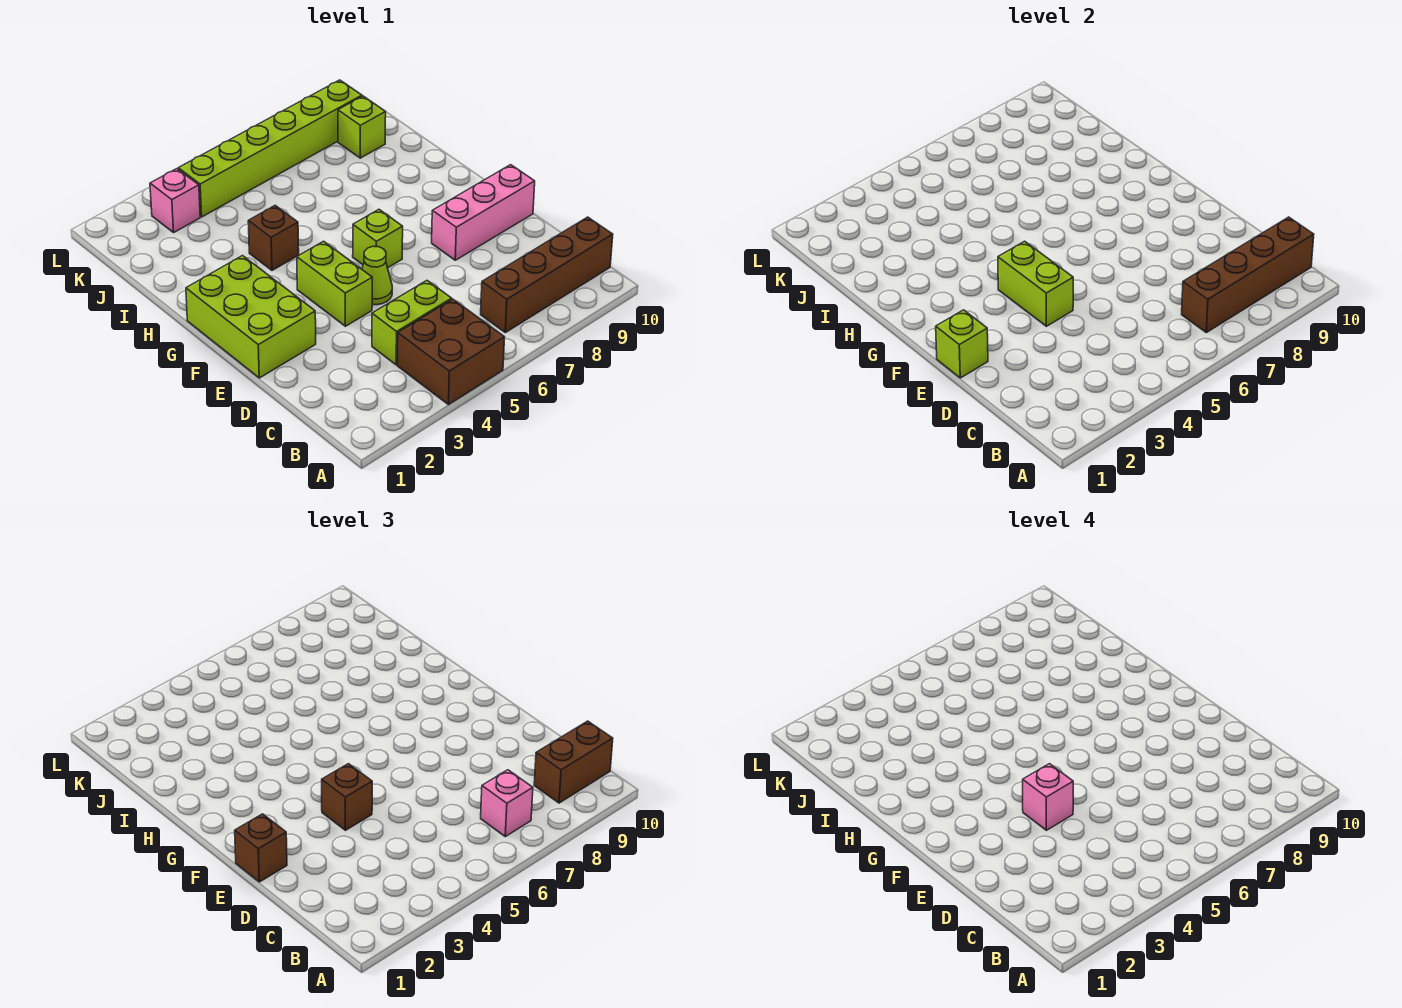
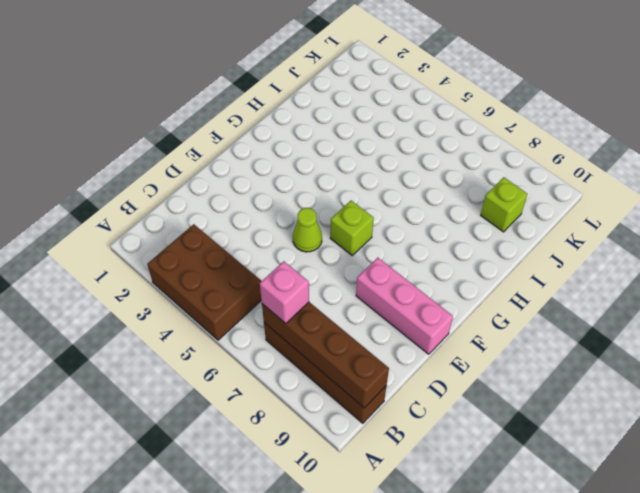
brown brick A3:B5 level 1 -> brown brick A4:B5 level 1
none -> lime brick C4:C5 level 1
none -> lime brick E1:G2 level 1
none -> lime brick E4:F4 level 1

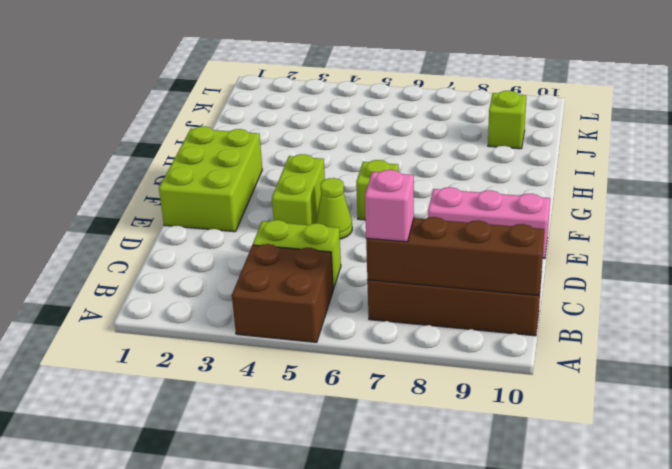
none -> brown brick H4 level 1
none -> pink brick K3 level 1
none -> lime brick K4:K9 level 1

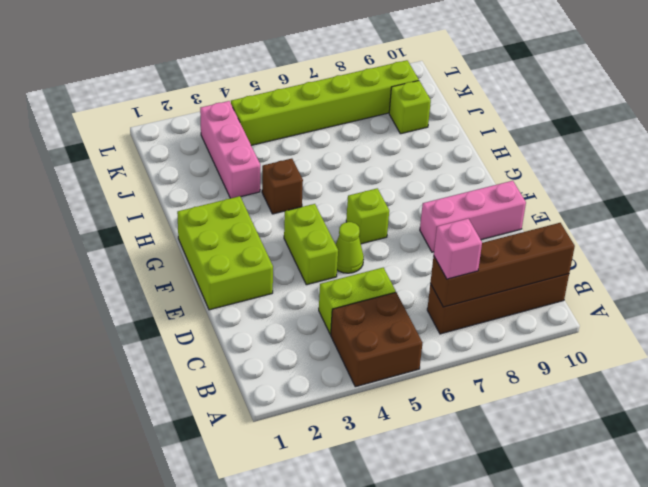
pink brick I3:K3 level 1 -> pink brick K3 level 1
none -> lime brick E1 level 2
none -> lime brick E4:F4 level 2
none -> brown brick B9:B10 level 3

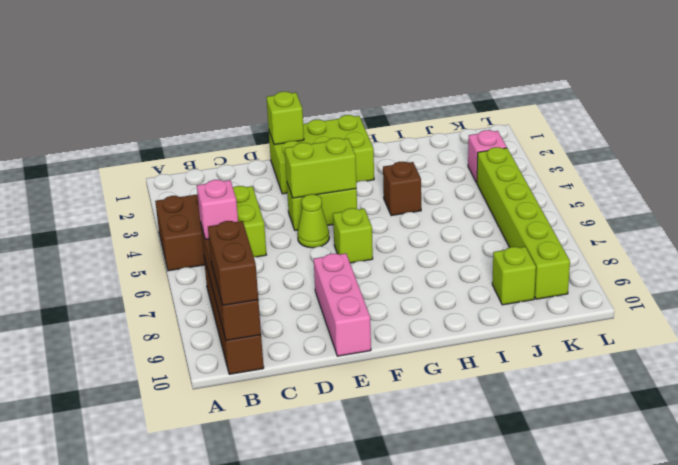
none -> brown brick E1 level 3
none -> brown brick E4 level 3
none -> pink brick E4 level 4

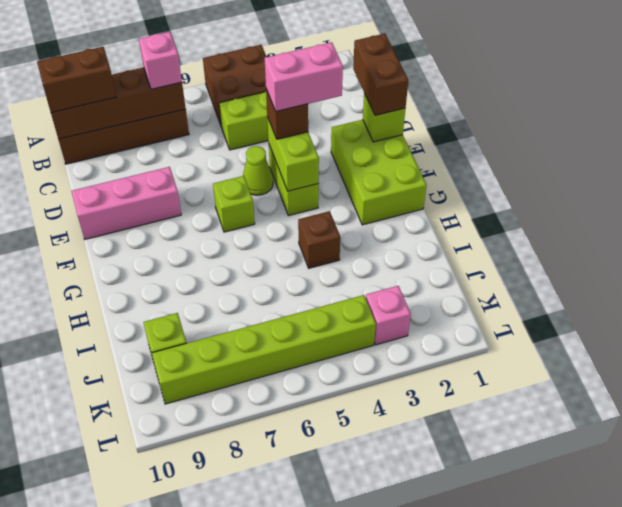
brown brick D1:E1 level 3 -> brown brick E1 level 3
pink brick E3:E4 level 4 -> pink brick E4 level 4

